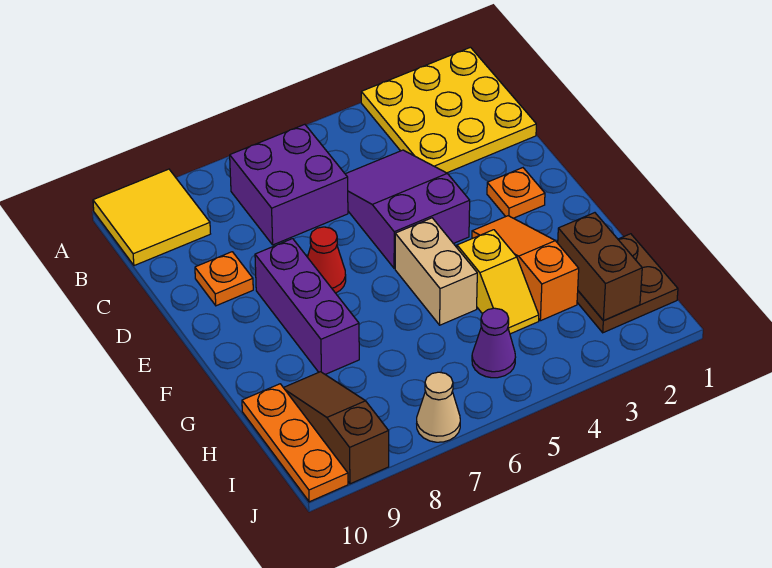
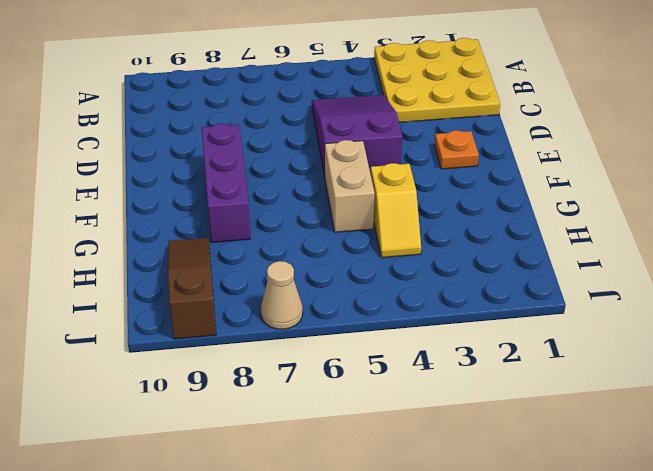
none -> yellow tile A9:B10 level 1
none -> purple brick B6:C7 level 1
none -> orange plate D9 level 1

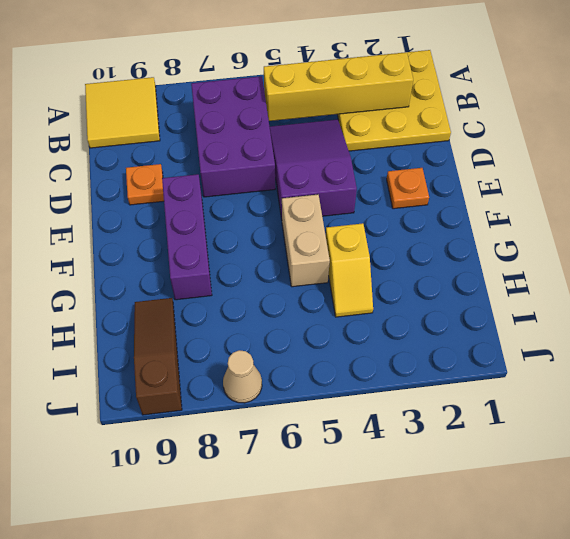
yellow brick B2:B5 level 2 -> none
purple brick B6:D7 level 1 -> purple brick B6:C7 level 1
none -> red cone E7 level 1
none -> orange slope F3:H3 level 1 top H
none -> brown plate H1:I2 level 1

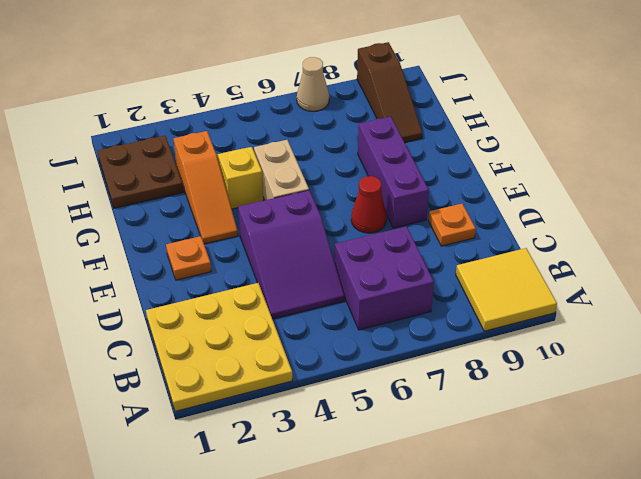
none -> orange plate H10:J10 level 1
none -> purple cone I5 level 1
none -> brown brick H2:I2 level 2

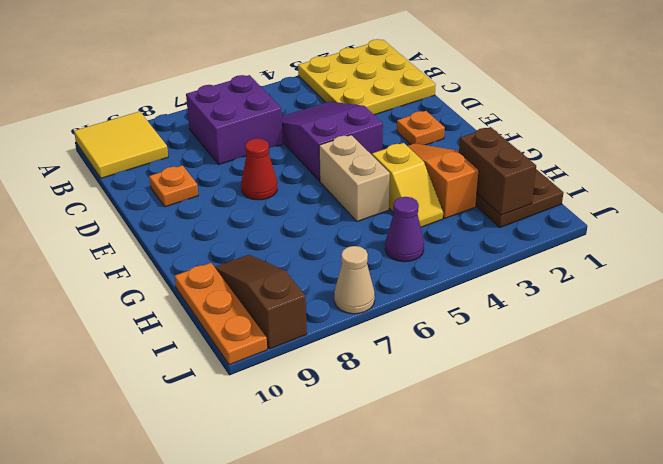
none -> purple brick E8:G8 level 1

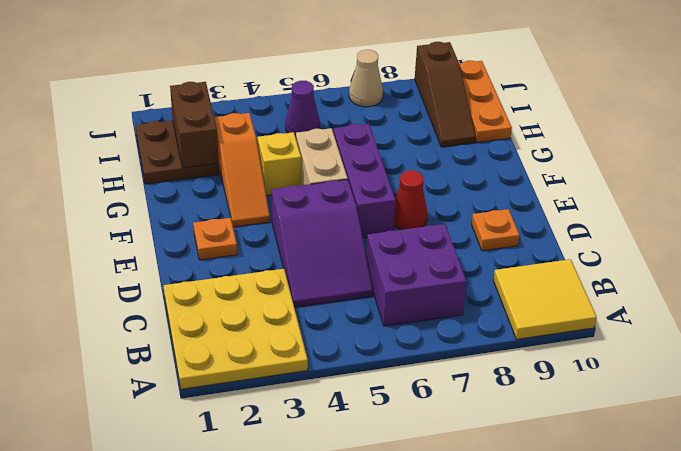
purple brick E6:G6 level 1 -> purple brick E8:G8 level 1

